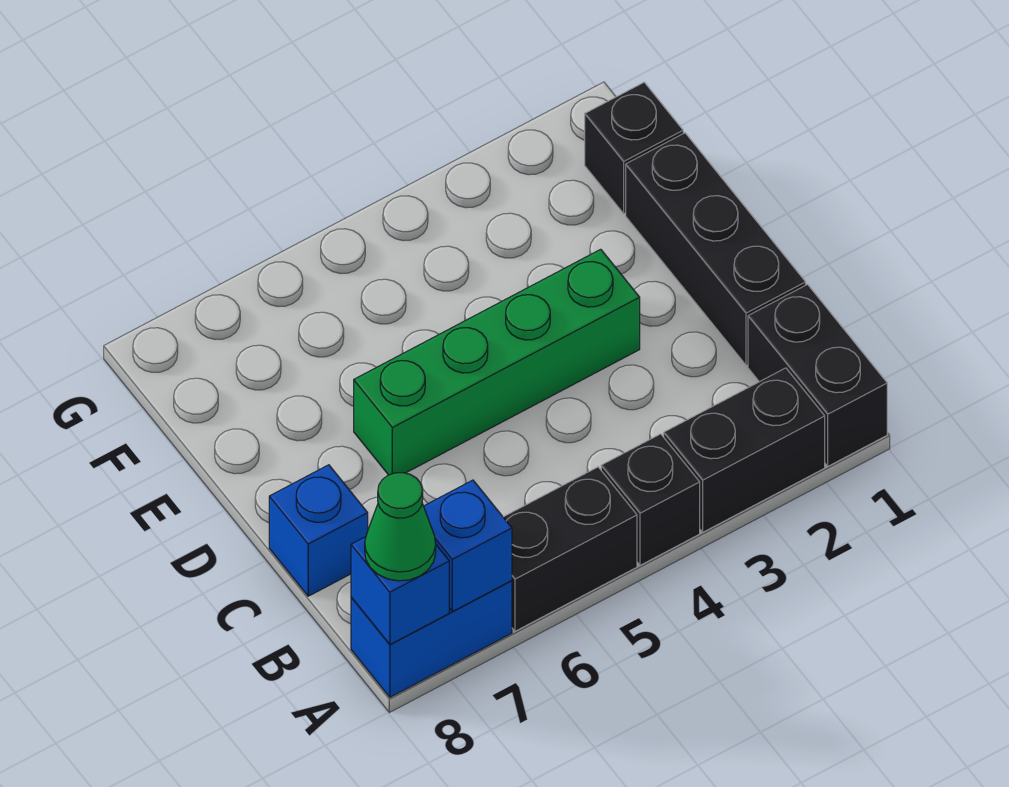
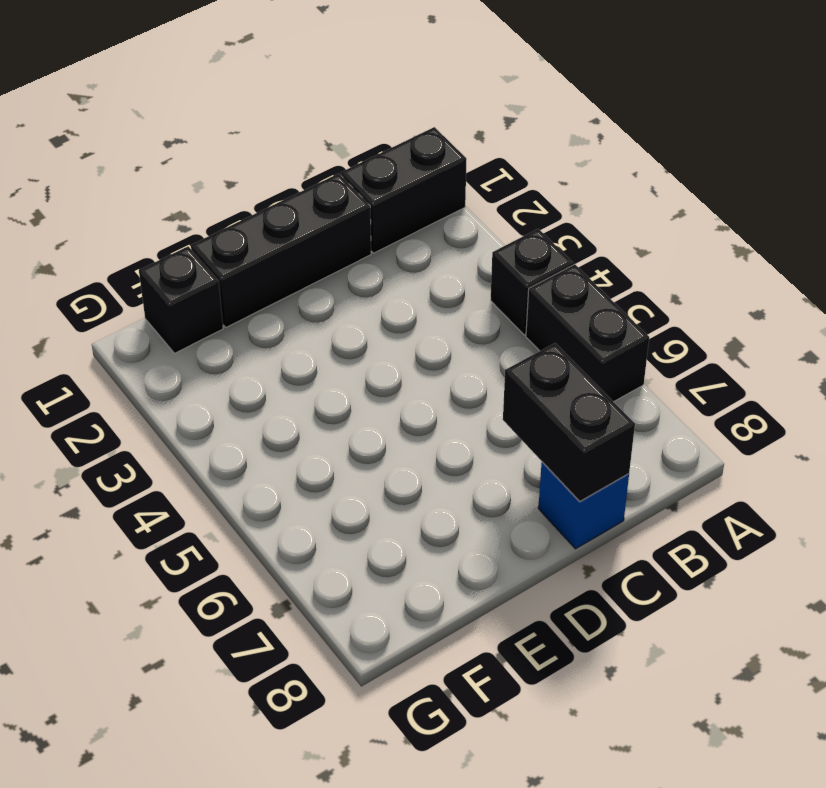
black brick C7:C8 level 2 -> black brick A2:A3 level 1
none -> blue brick A7:A8 level 1
none -> green brick D3:D6 level 1
none -> blue brick A7 level 2

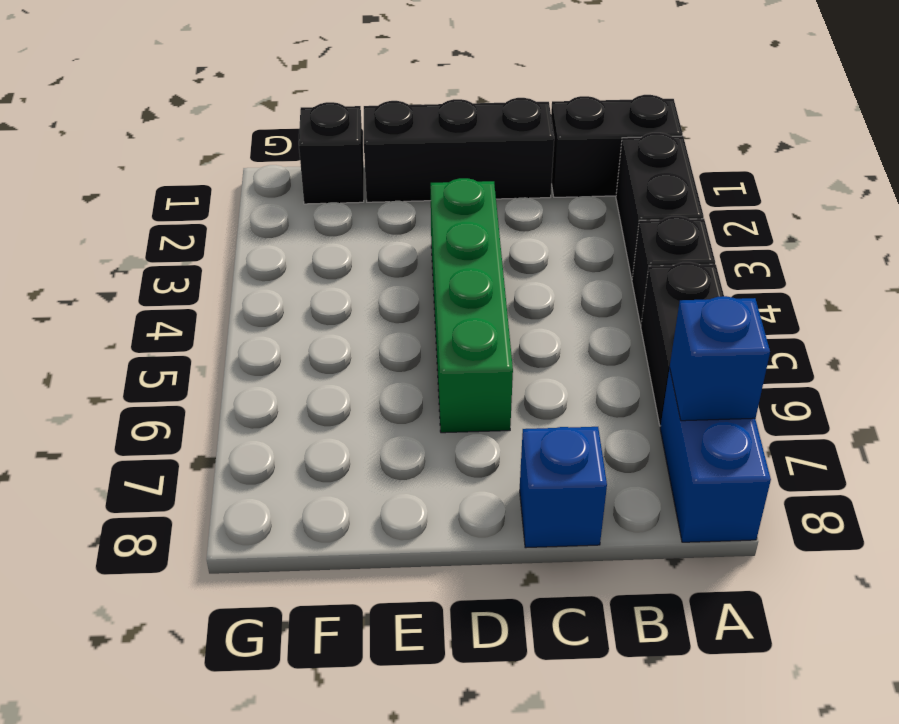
none -> blue brick A8 level 2
none -> green cone A8 level 3

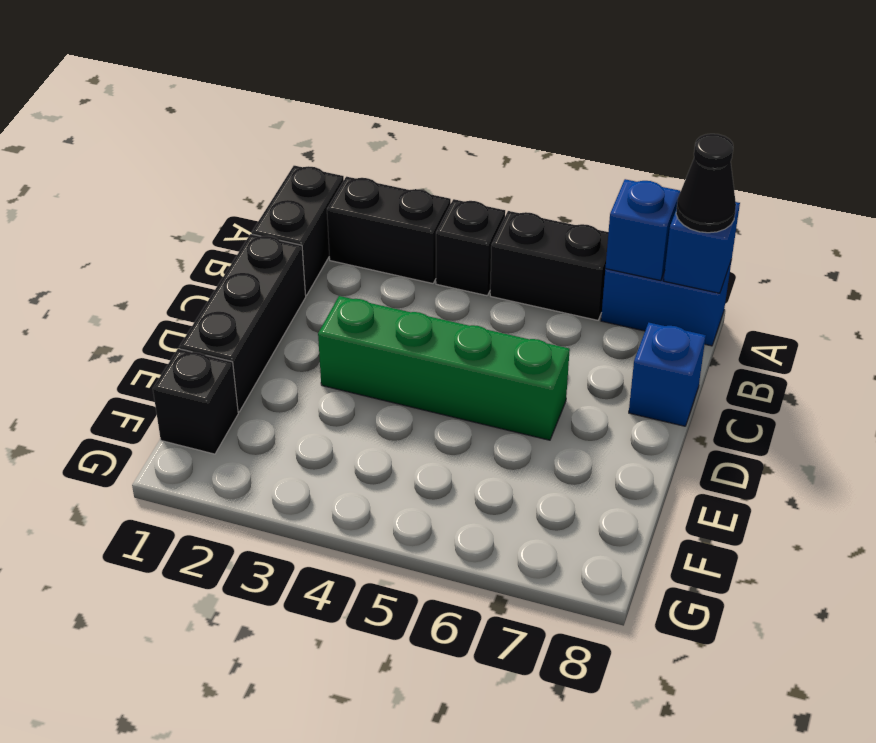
black cone A8 level 3 -> green cone A8 level 3

